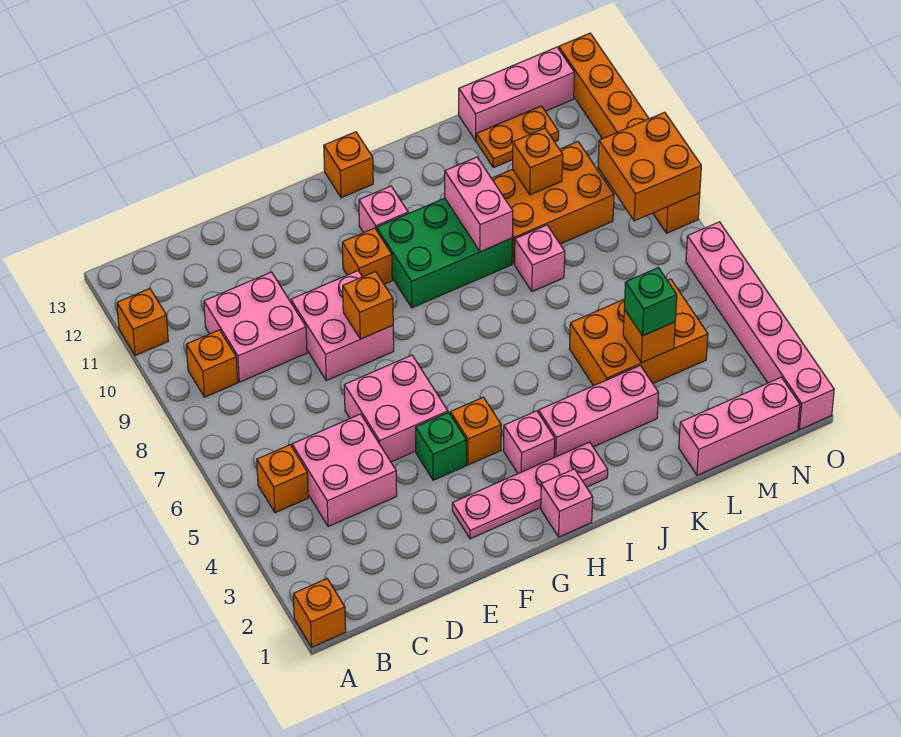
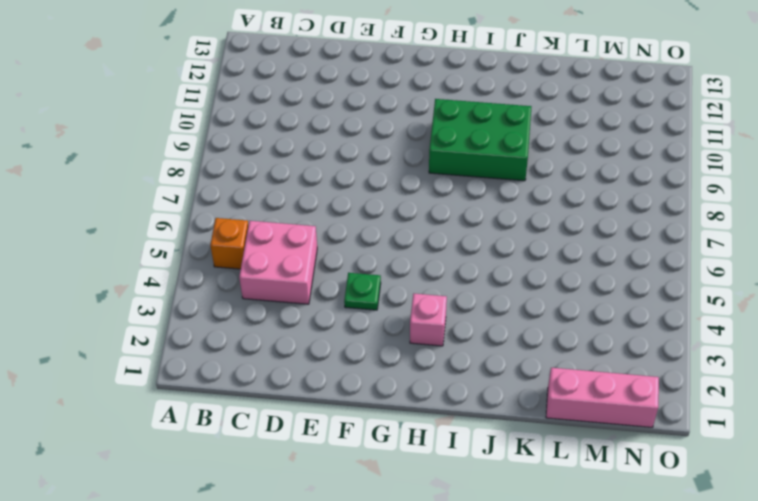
green plate F4 level 1 -> green brick F4 level 1
none -> orange brick A1 level 1
none -> orange brick A11 level 1
none -> orange brick B9 level 1
none -> pink brick C9:D10 level 1

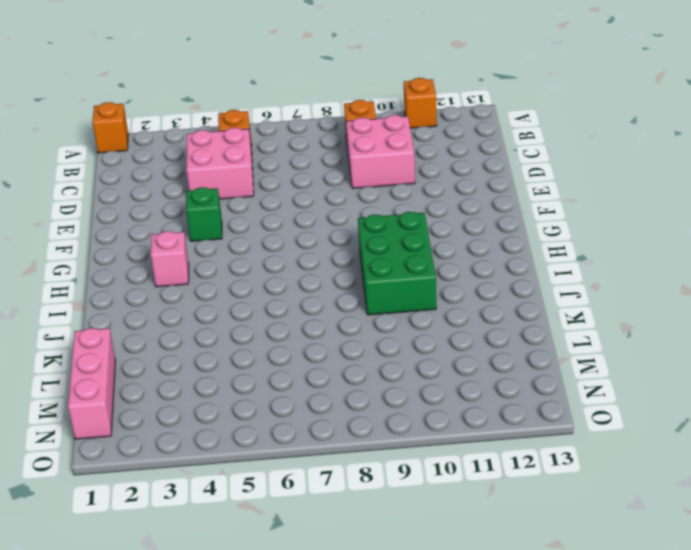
none -> pink brick E5:F6 level 1
none -> pink brick E8:F9 level 1
none -> pink plate F2:I2 level 1
none -> orange brick G4 level 1

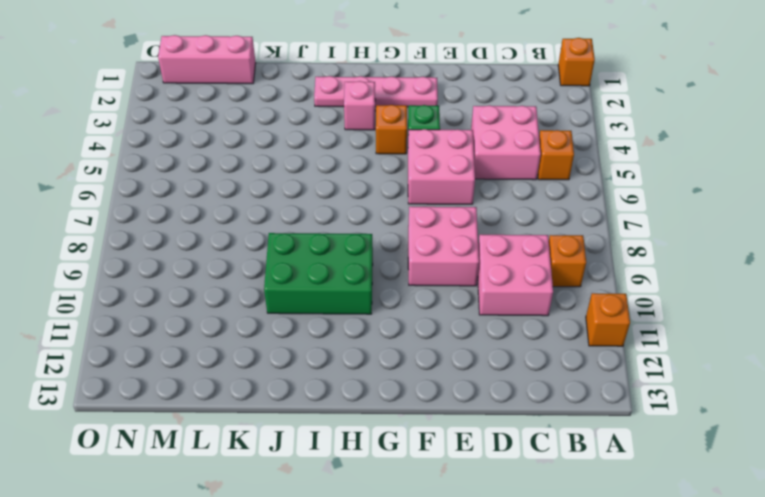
none -> orange brick G10 level 1
none -> pink brick H1 level 1
none -> pink brick H11 level 1
none -> orange brick H13 level 1

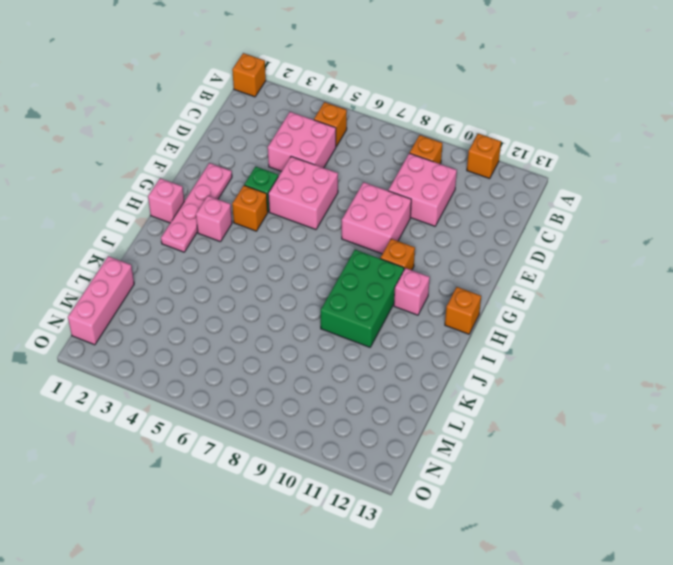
none -> pink brick I3:K3 level 1
none -> orange brick K4:M5 level 1
none -> pink brick K8 level 1
none -> orange brick K9:M10 level 1

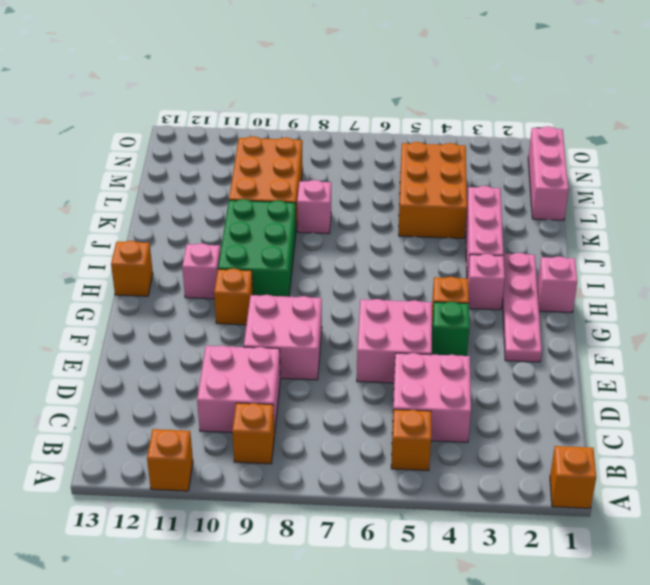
none -> orange plate L12:M12 level 1
none -> pink brick L13:N13 level 1
none -> pink brick O1:O6 level 1
none -> orange brick O8:O13 level 1

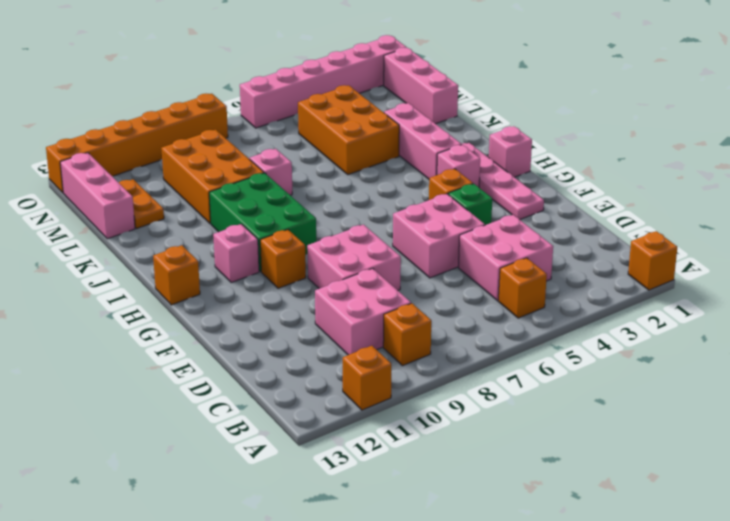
none -> orange brick F8 level 2
none -> pink brick J9:J10 level 2
none -> orange brick L4 level 2
none -> orange brick L10 level 2

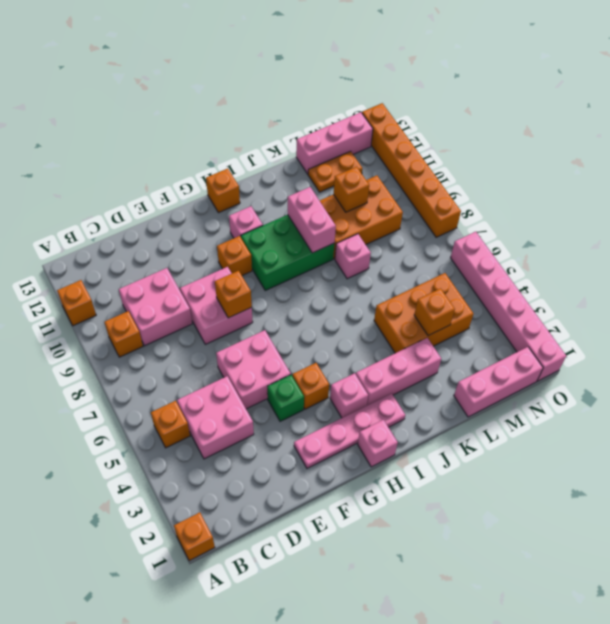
none -> orange brick N8:O9 level 2
none -> green brick L4 level 3

